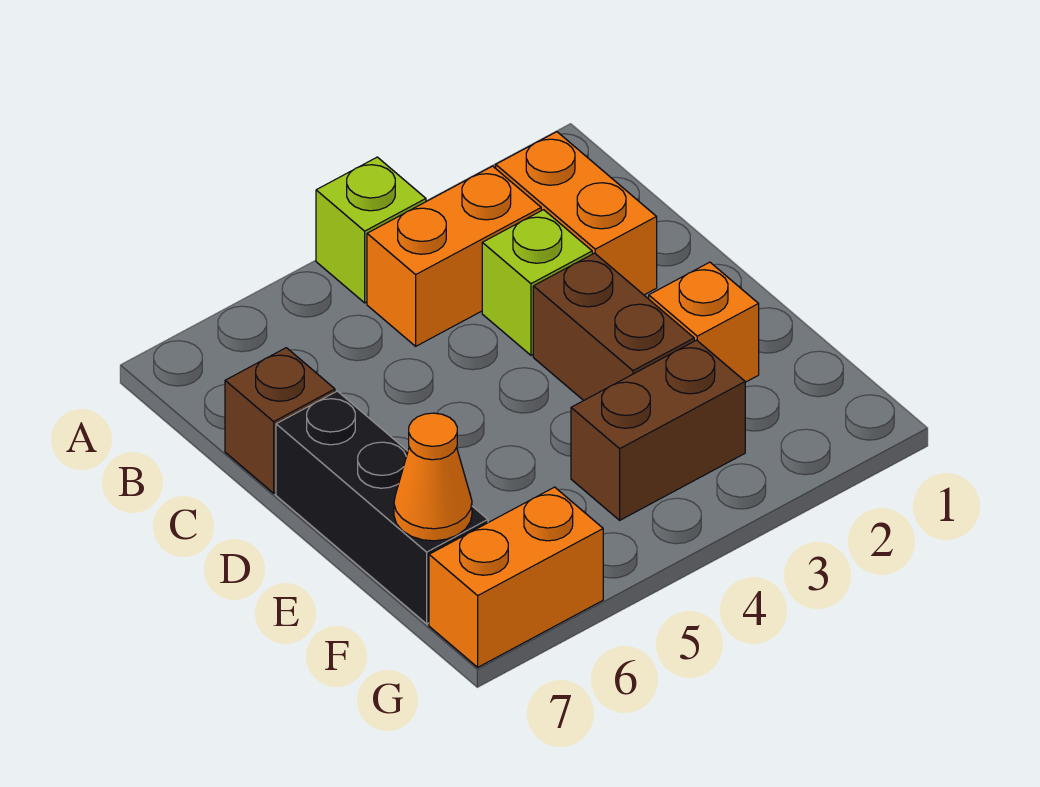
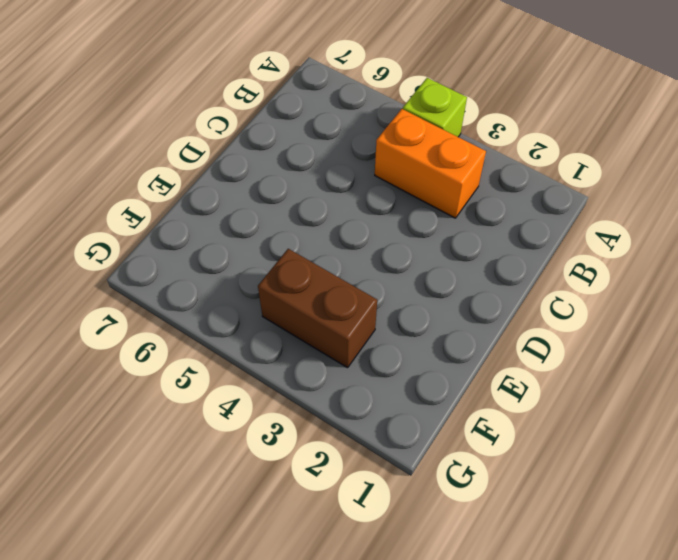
none -> orange brick B2:C2 level 1
none -> lime brick C3 level 1

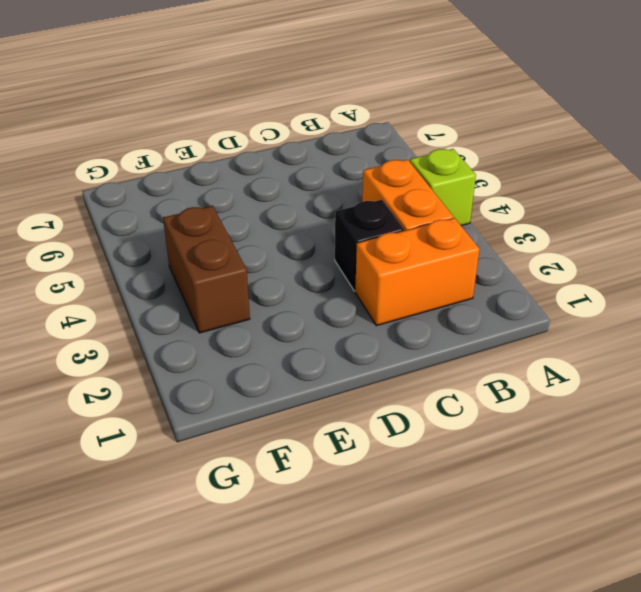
black brick C3 level 1 -> lime brick C3 level 1
none -> brown brick C7 level 1
none -> brown brick D3:E3 level 1

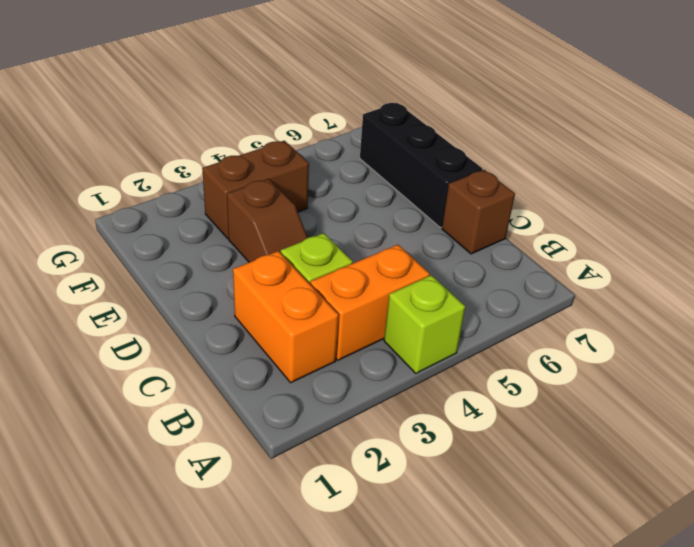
brown slope D3:E3 level 1 top E -> brown brick D3:E3 level 1
none -> orange brick E2 level 1
none -> orange brick G6:G7 level 1

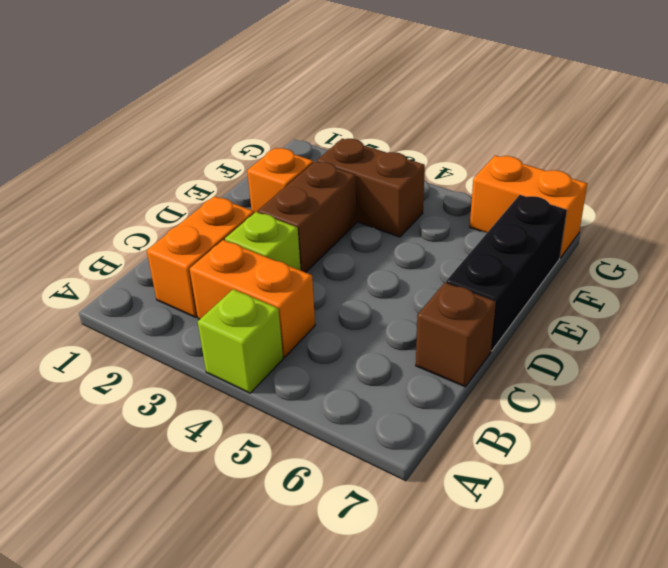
none -> orange cone F7 level 2

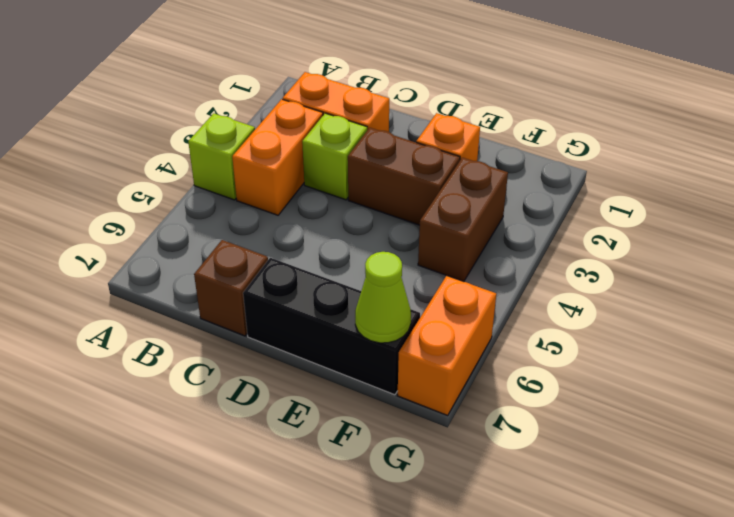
lime cone F7 level 2 -> orange cone F7 level 2

